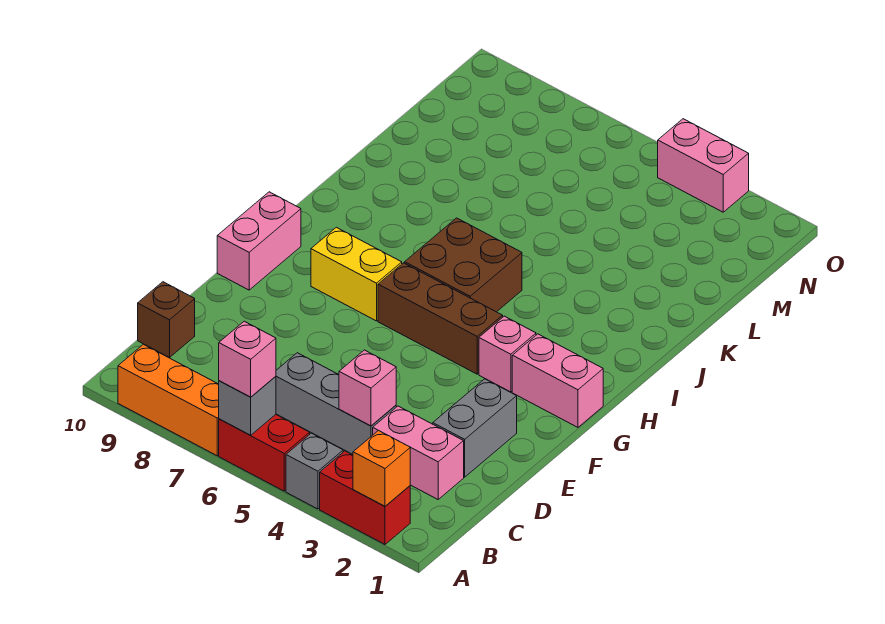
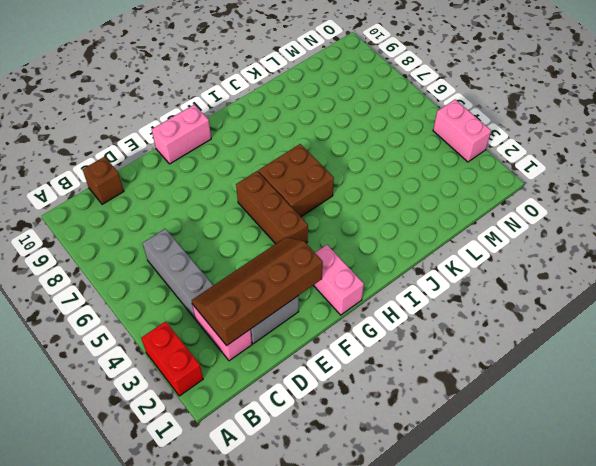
brown slope C2:F3 level 2 top 2 -> none
none -> grey brick A4 level 1
none -> red brick A5:A6 level 1
none -> orange brick A7:A9 level 1

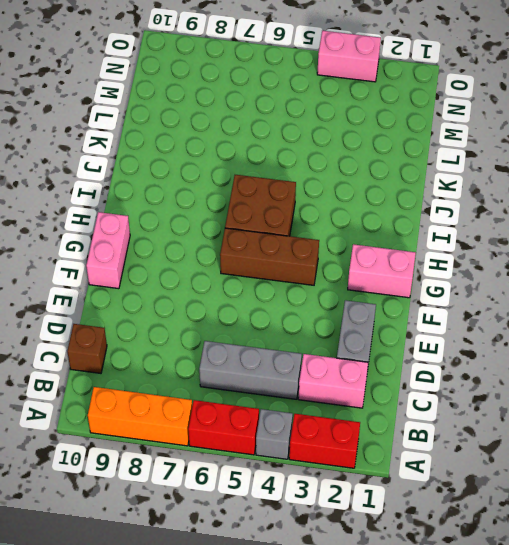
none -> pink brick G3 level 1
none -> yellow brick G7:G8 level 1
none -> orange brick A2 level 2

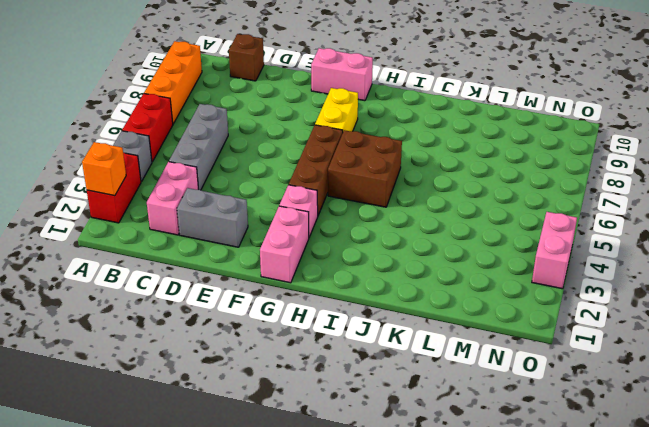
none -> grey brick A6 level 2
none -> pink brick C4 level 2
none -> pink brick A6 level 3

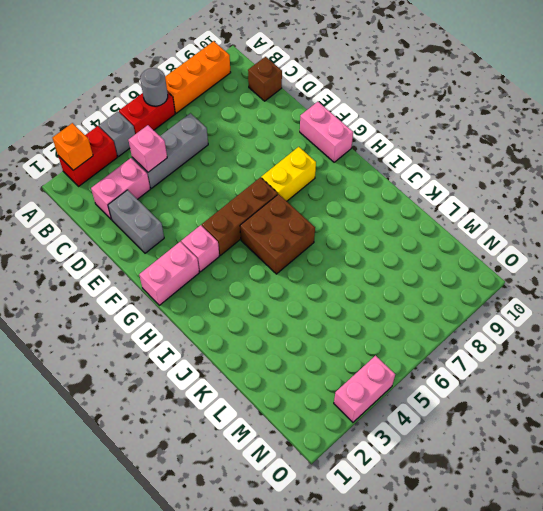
grey round brick A6 level 2 -> grey brick A6 level 2
none -> pink brick A6 level 3

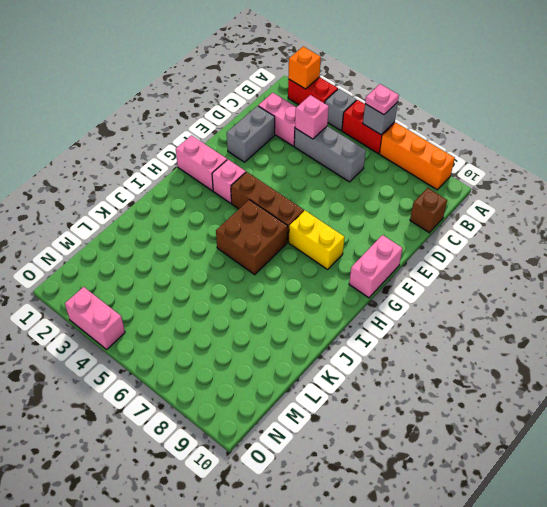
pink plate A6 level 3 -> pink brick A6 level 3

